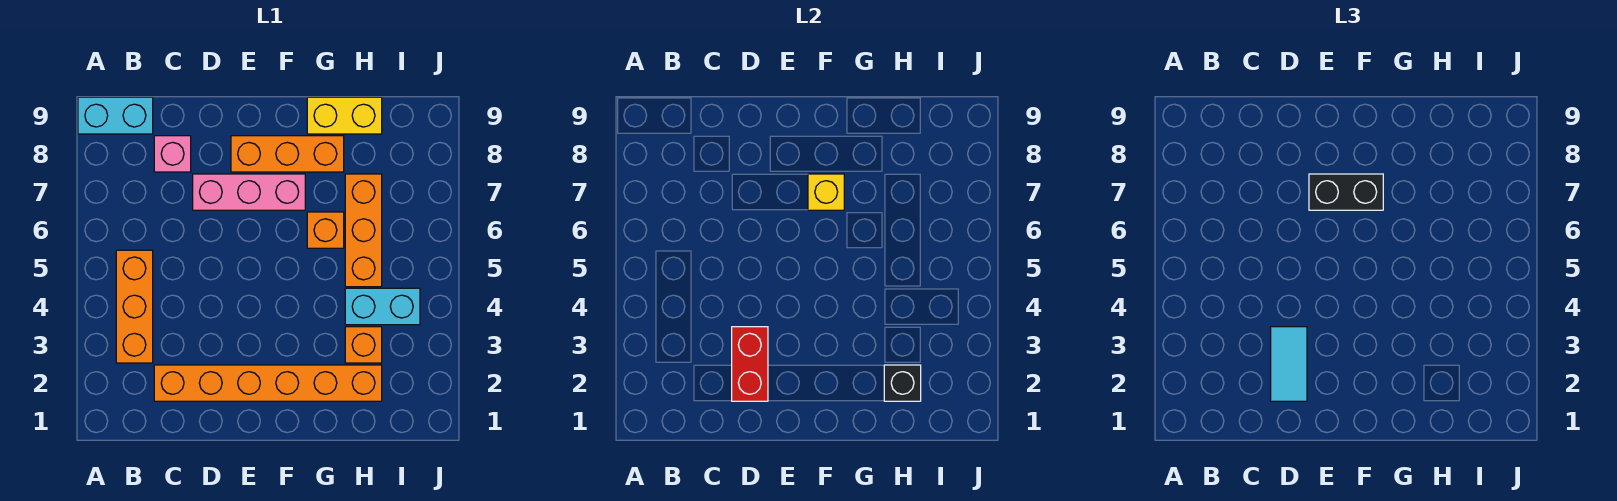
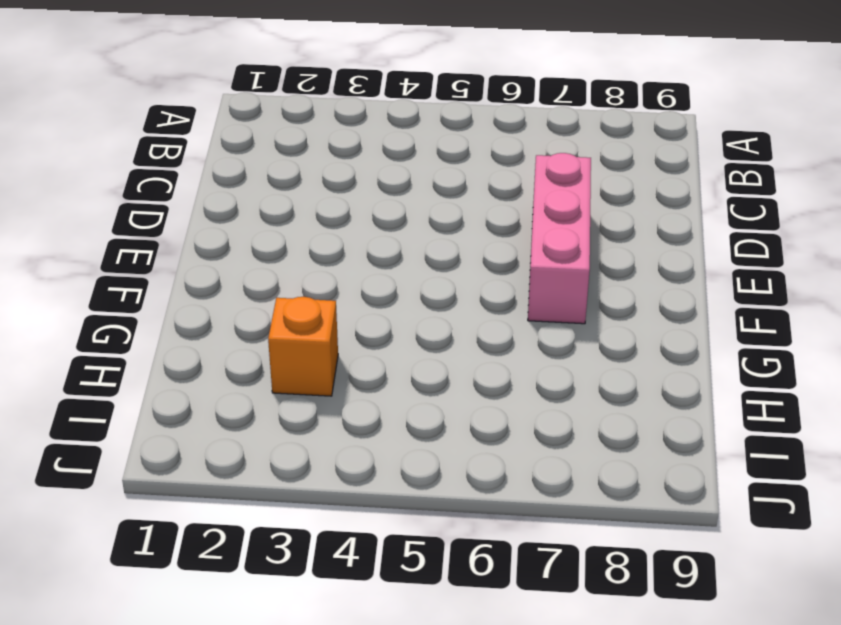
none -> cyan brick A9:B9 level 1
none -> orange brick B3:B5 level 1
none -> orange brick C2:H2 level 1

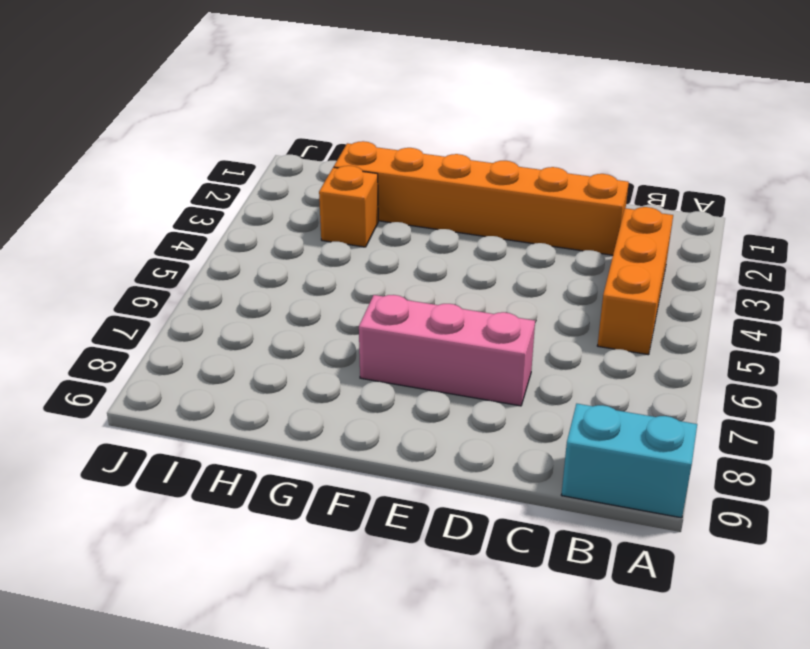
none -> pink brick C8 level 1
none -> orange brick E8:G8 level 1
none -> orange brick G6 level 1

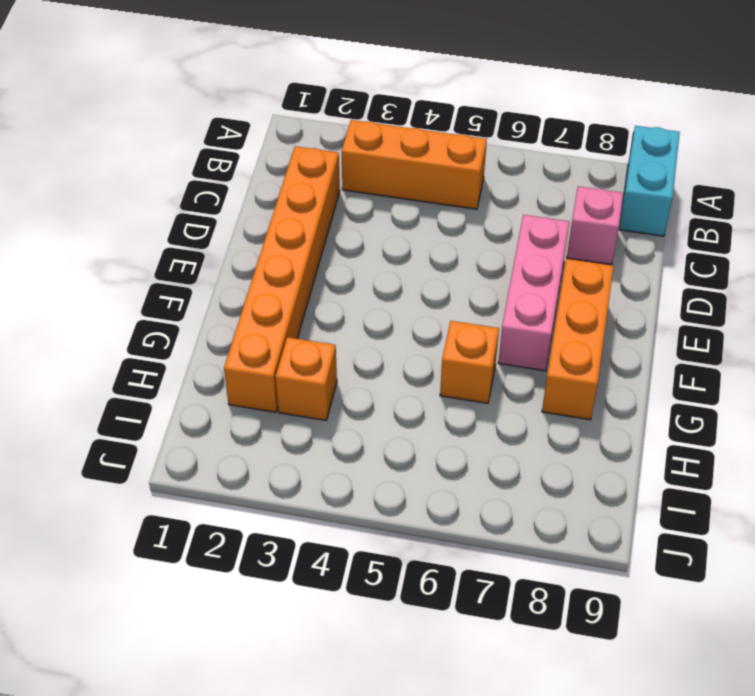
none -> yellow brick G9:H9 level 1
none -> cyan brick H4:I4 level 1
none -> orange brick H5:H7 level 1

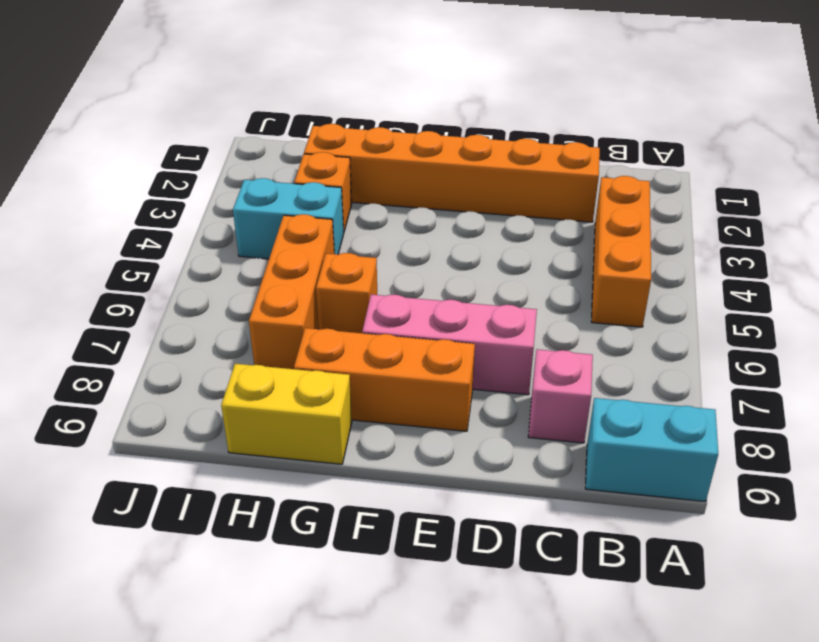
none -> red brick D2:D3 level 2
none -> yellow brick F7 level 2
none -> black brick H2 level 2

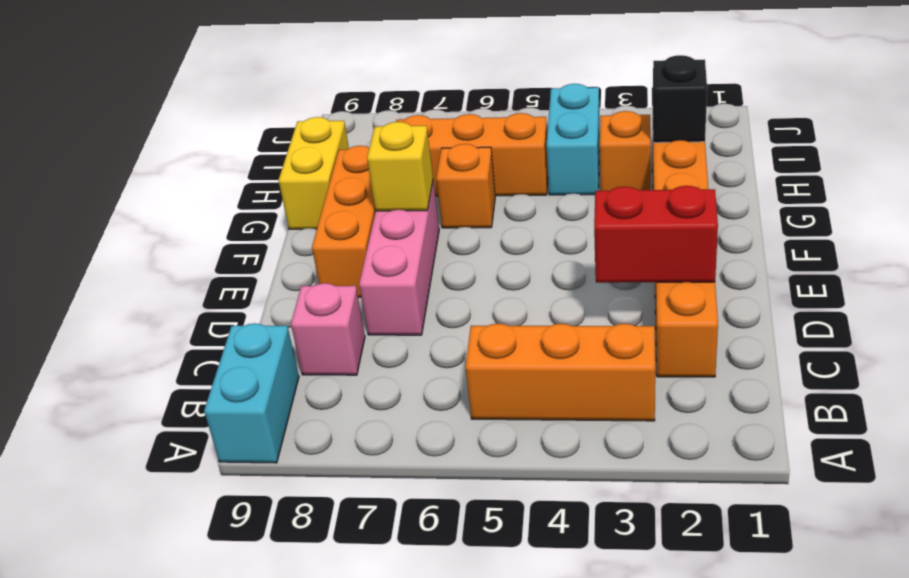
none -> cyan tile D2:D3 level 3
none -> black brick E7:F7 level 3

